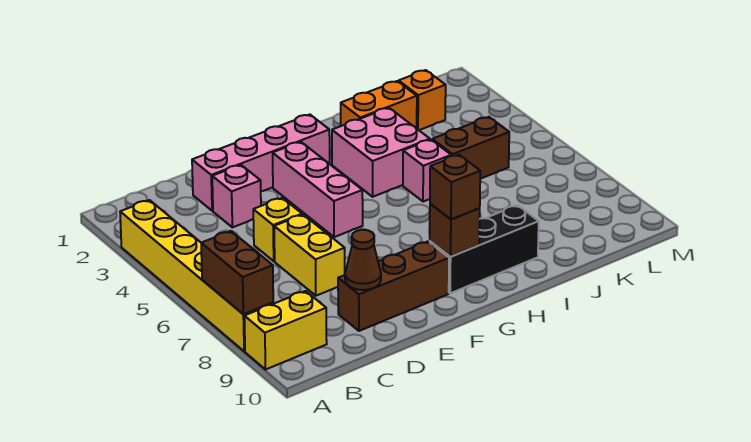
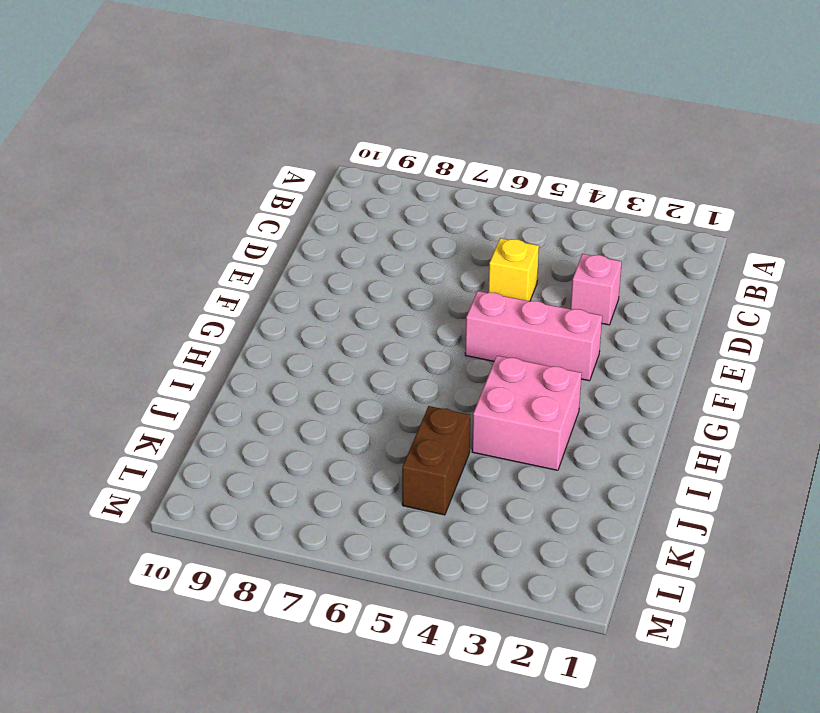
none -> yellow brick A3:A8 level 1
none -> yellow brick A9:B9 level 1
none -> pink brick D2:G2 level 1

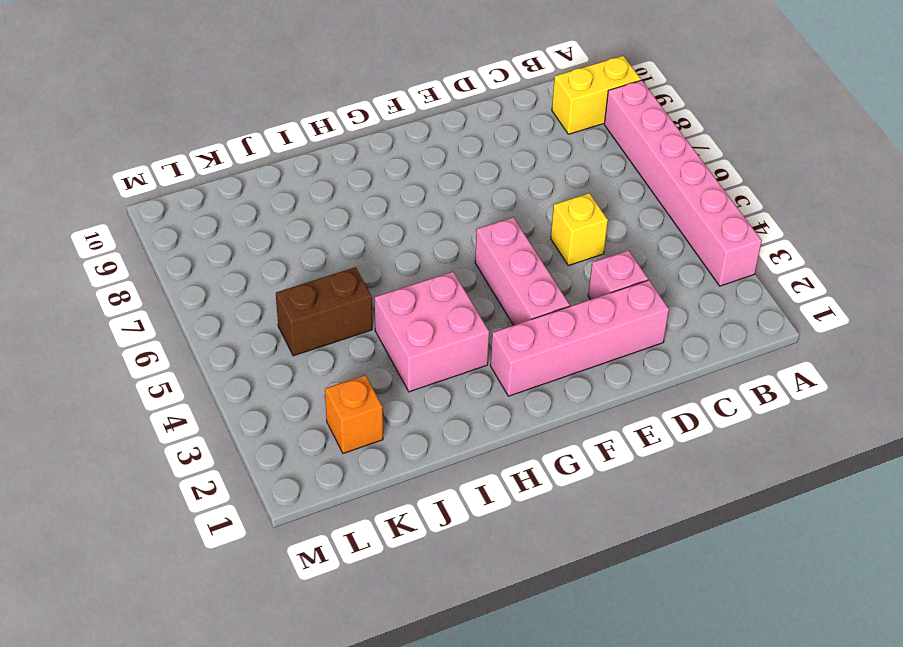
pink brick A3:A8 level 1 -> yellow brick A3:A8 level 1
none -> yellow brick D6:D7 level 1
none -> brown brick D9:F9 level 1
none -> black brick G9:I9 level 1

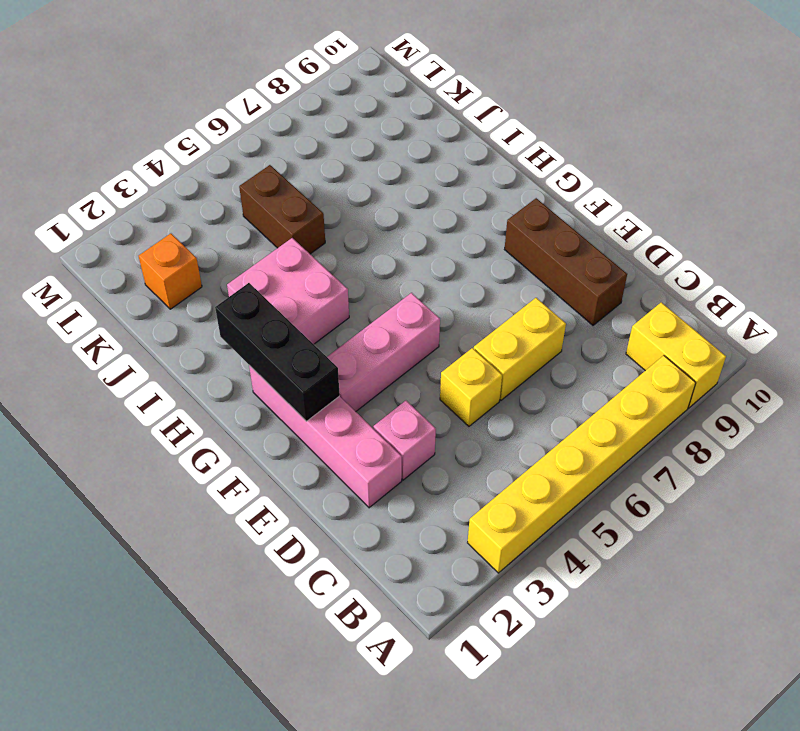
black brick F2:H2 level 2 -> black brick G9:I9 level 1
none -> orange brick I2:J2 level 1
none -> pink brick I5 level 1
none -> brown brick A7:A8 level 2

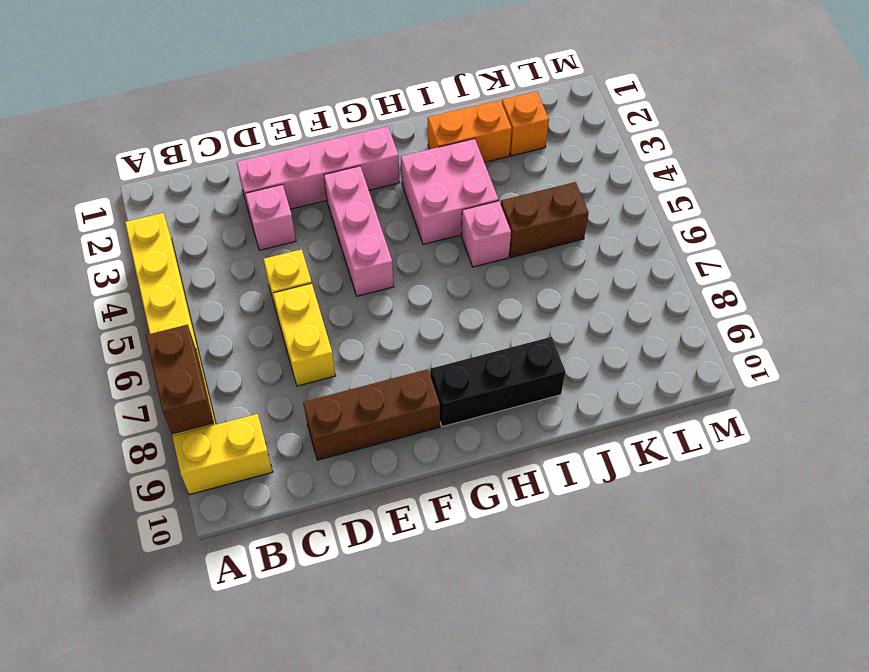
none -> brown cone D9 level 2
none -> brown brick G9 level 2
none -> brown brick G9 level 3

